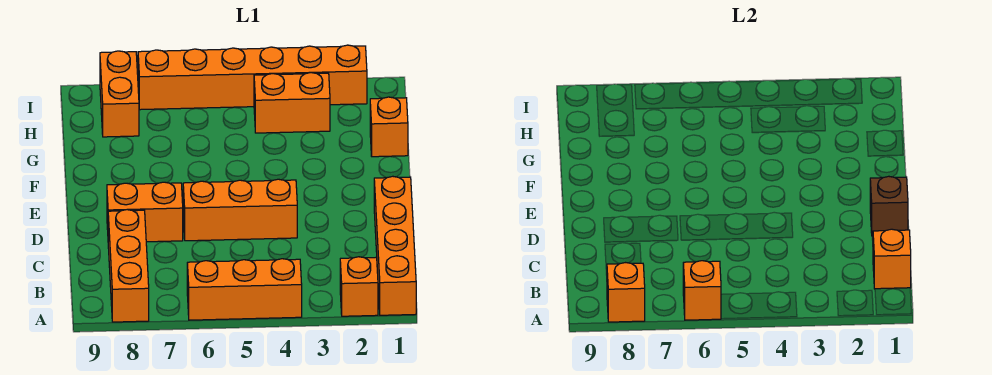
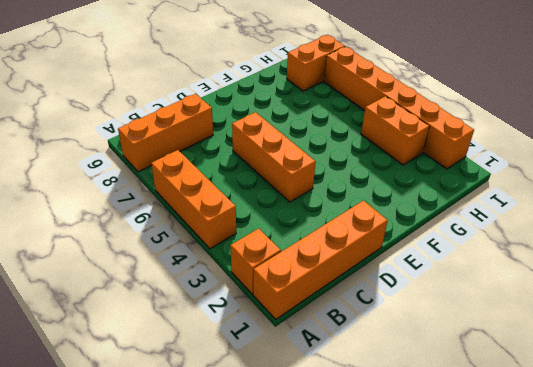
none -> orange brick D7:D8 level 1
none -> orange brick G1 level 1
none -> orange brick A6 level 2

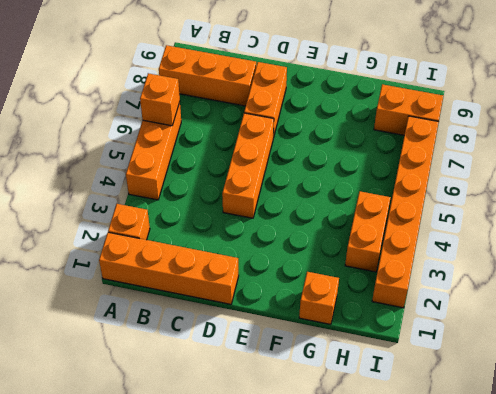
none -> orange brick A8 level 2
none -> orange brick B1 level 2
none -> brown brick D1 level 2

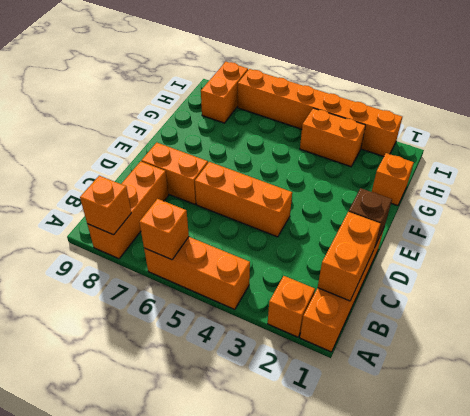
orange brick B1:C1 level 2 -> orange brick B1 level 2

